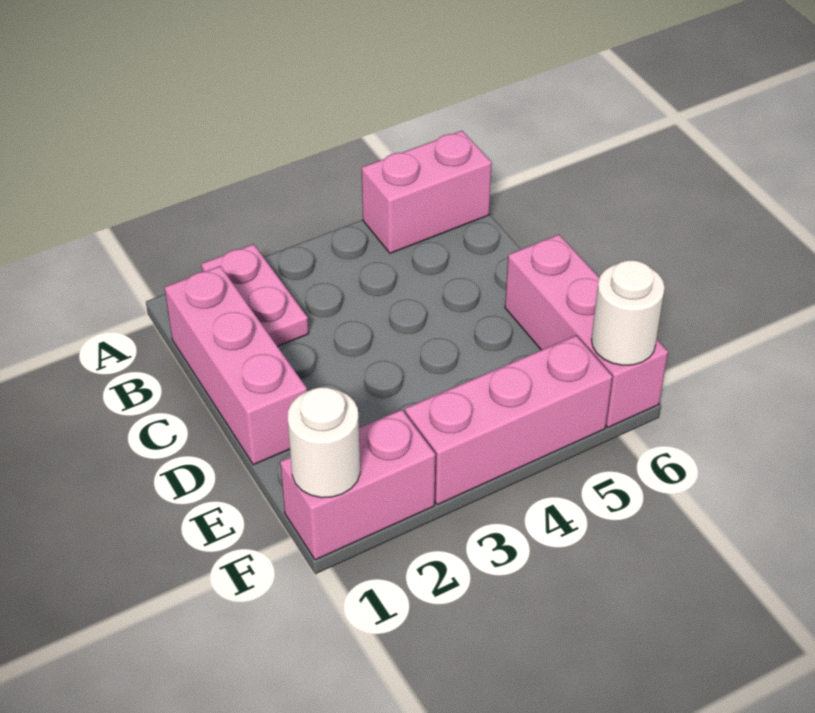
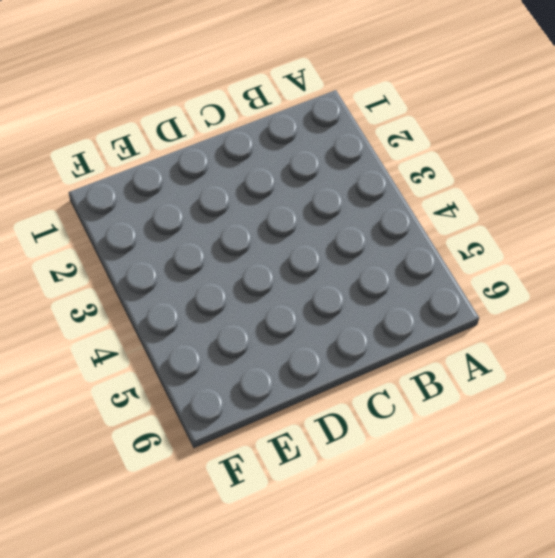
none -> pink plate A2:B2 level 1
none -> pink brick A5:A6 level 1

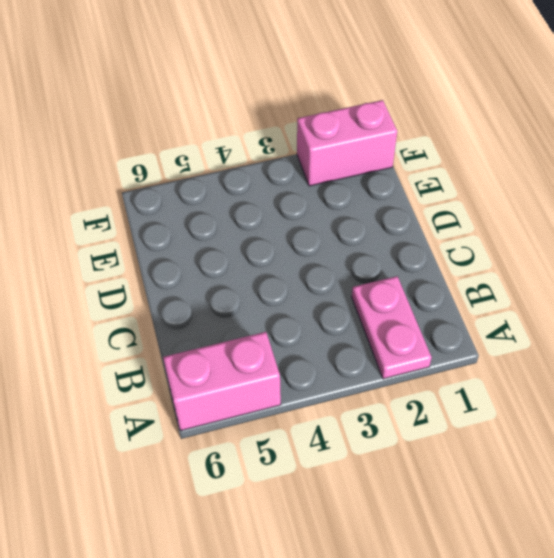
none -> pink brick B1:D1 level 1
none -> pink brick D6:F6 level 1

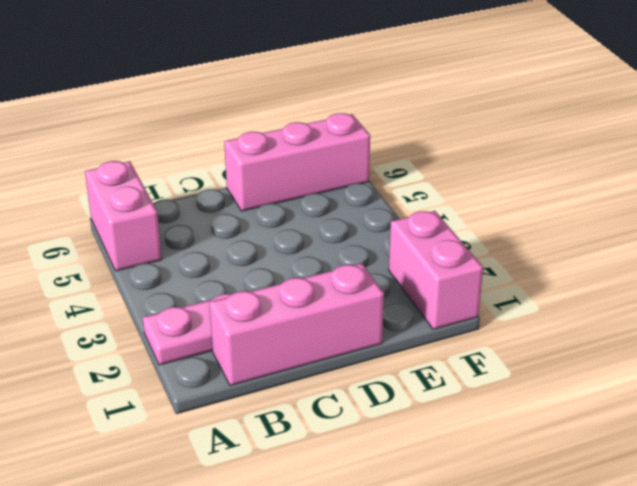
none -> pink brick F3:F5 level 1
none -> white round brick F1 level 2

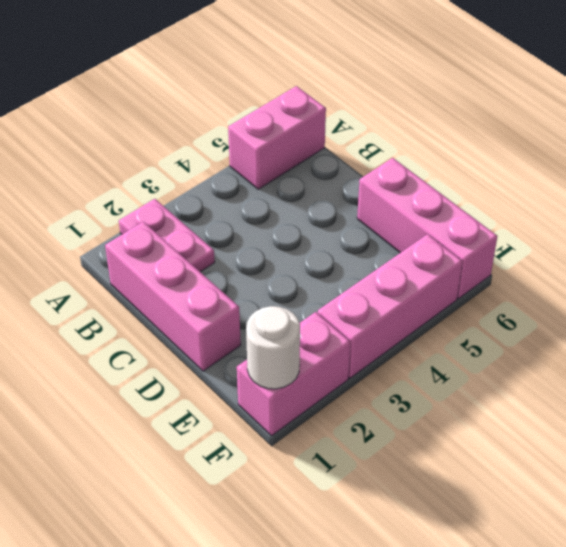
none -> white round brick F6 level 2

